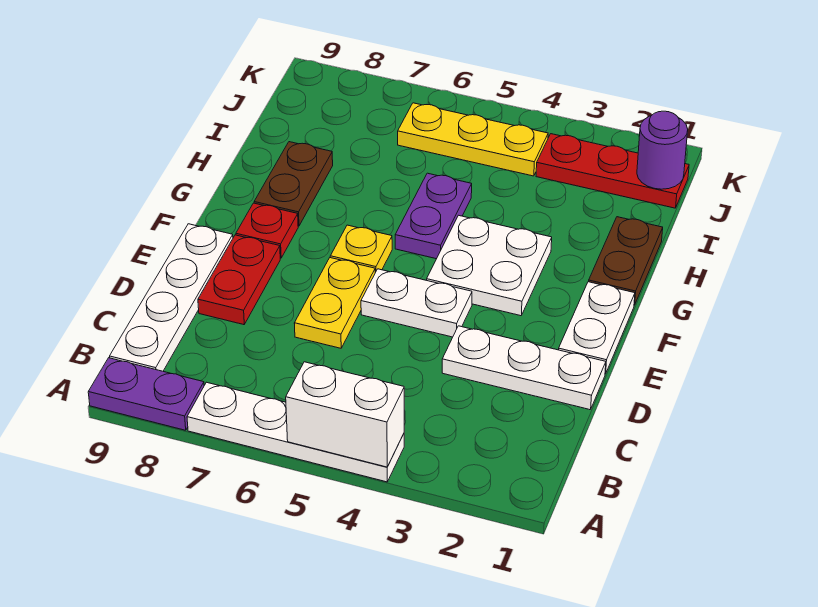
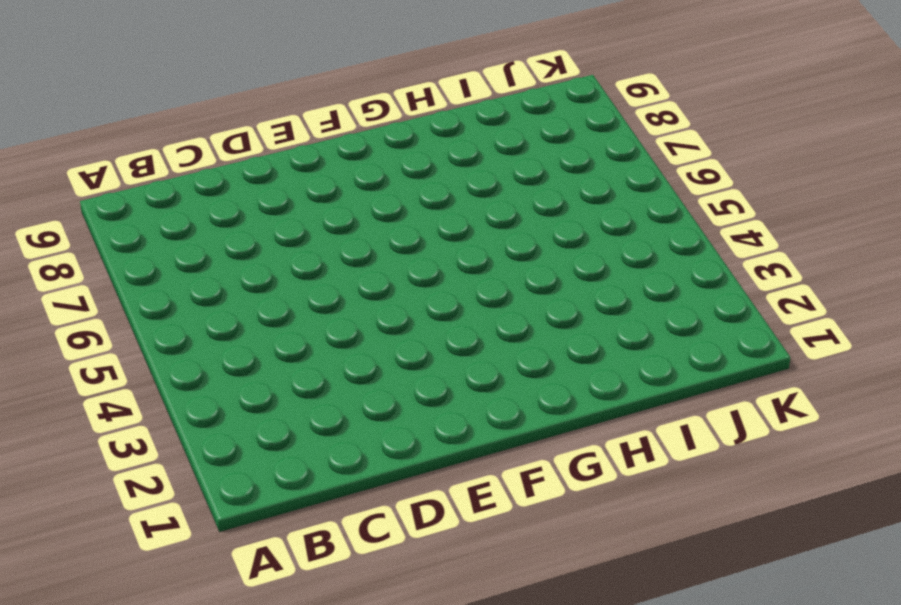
none -> white plate A4:A7 level 1
none -> purple plate A8:A9 level 1
none -> white plate B9:E9 level 1

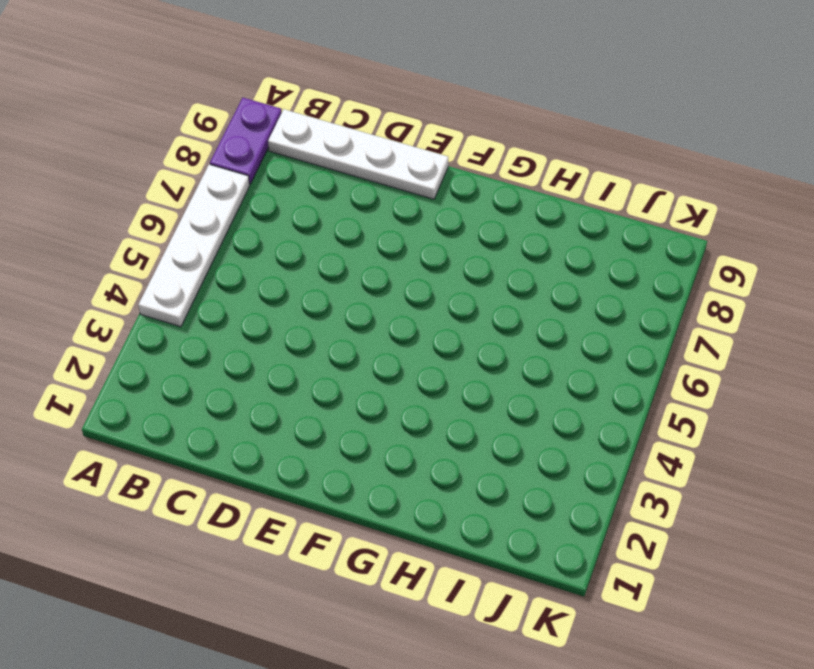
none -> white plate D1:D3 level 1
none -> yellow plate D6:E6 level 1
none -> red plate D8:E8 level 1

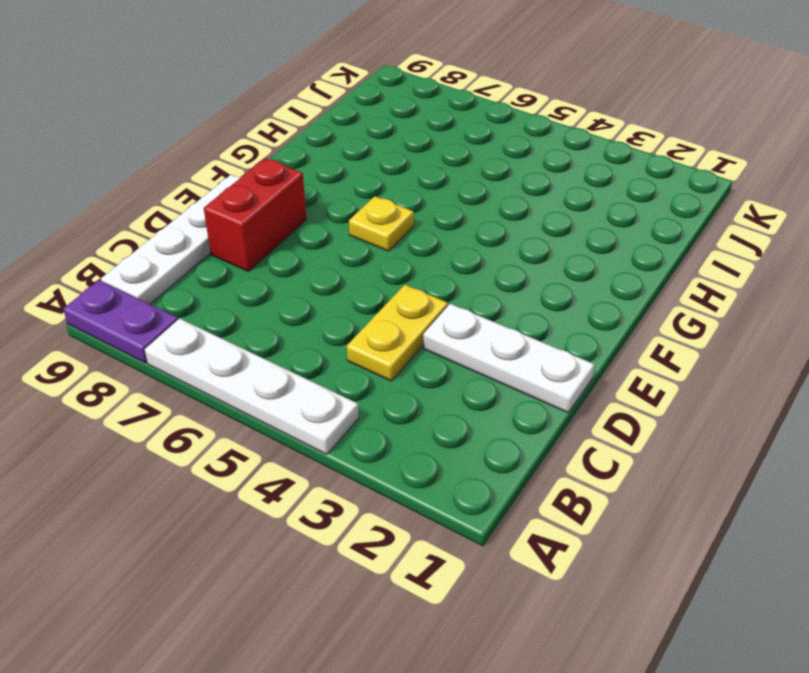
yellow plate C4:D4 level 1 -> yellow plate D6:E6 level 1
red brick D8:E8 level 1 -> red plate D8:E8 level 1
none -> white plate E1:F1 level 1
none -> white plate E4:E5 level 1
none -> white plate F3:G4 level 1

